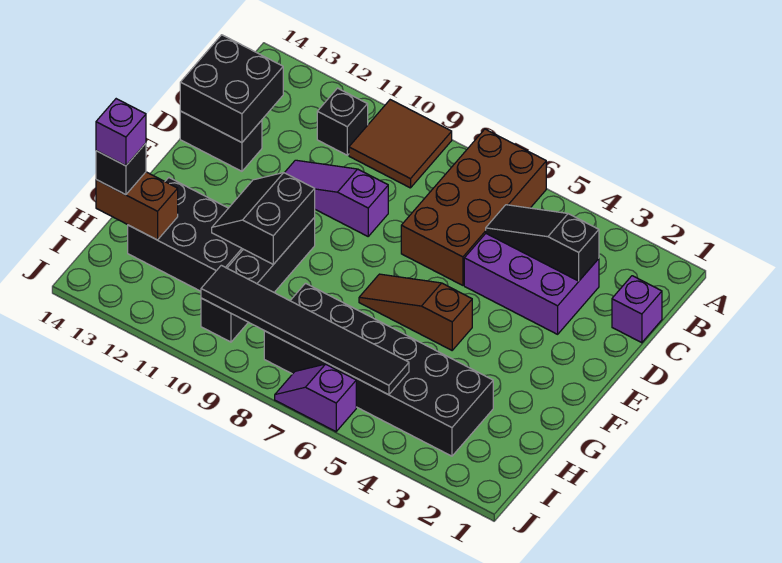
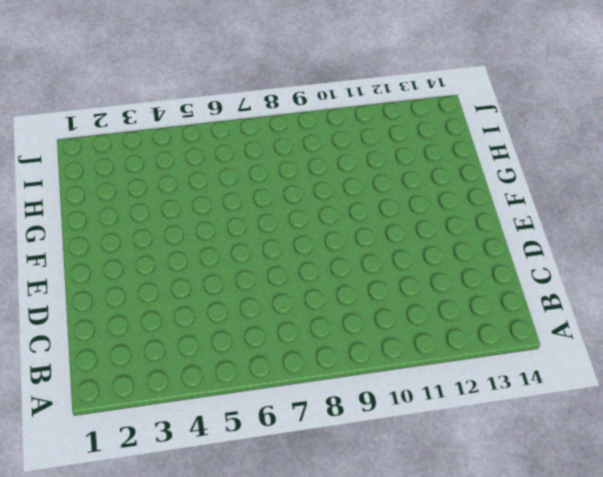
none -> brown brick A6:D7 level 1
none -> brown tile A9:B10 level 1
none -> black brick B11 level 1

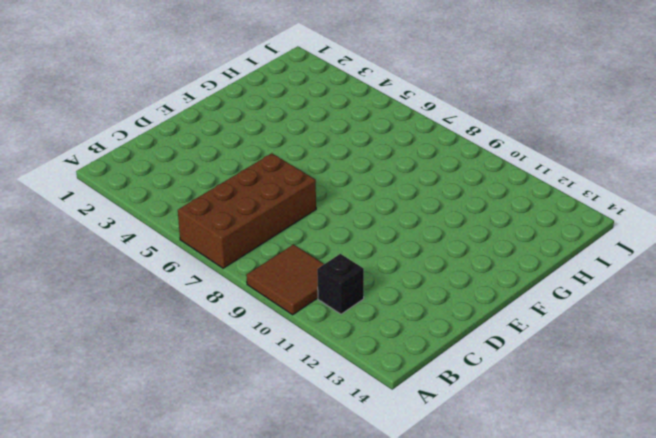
none -> purple brick C1 level 1
none -> purple brick C3:D5 level 1
none -> purple slope D9:D11 level 1 top 9

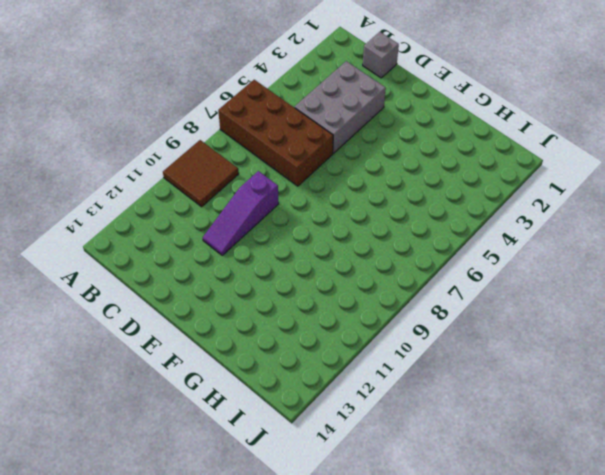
grey brick C1 level 1 -> purple brick C1 level 1
grey brick C3:D5 level 1 -> purple brick C3:D5 level 1
none -> black brick B11 level 1
none -> black brick D13:D14 level 1
none -> brown slope F5:F7 level 1 top 5

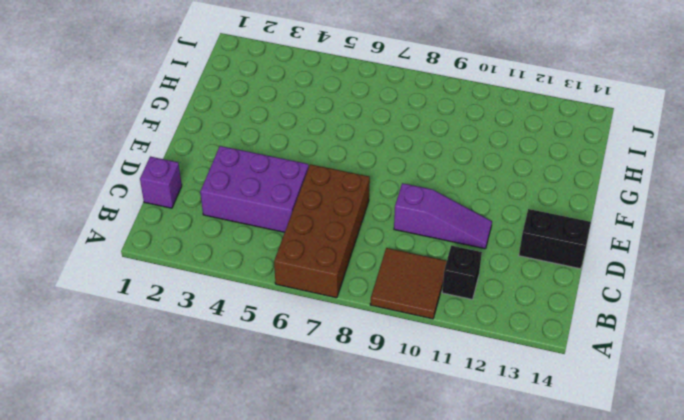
none -> brown slope F5:F7 level 1 top 5
none -> black brick F10:I10 level 1
none -> black brick G11:H13 level 1

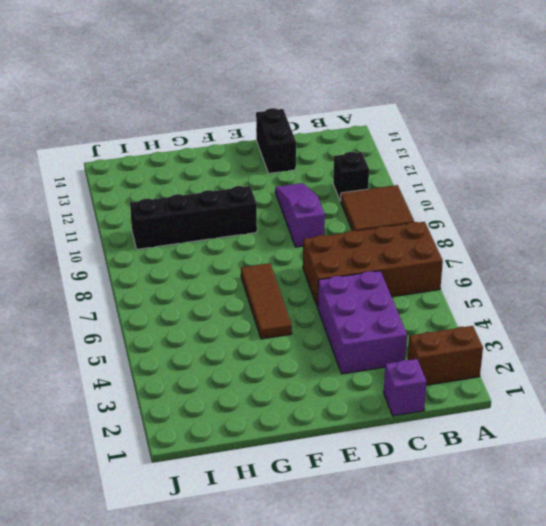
brown brick A2:B2 level 1 -> brown brick H13:H14 level 2
brown tile F5:F7 level 1 -> brown slope F5:F7 level 1 top 5
none -> black brick G11:H13 level 1
none -> black brick H3:I8 level 1
none -> purple slope J6:J7 level 1 top 6

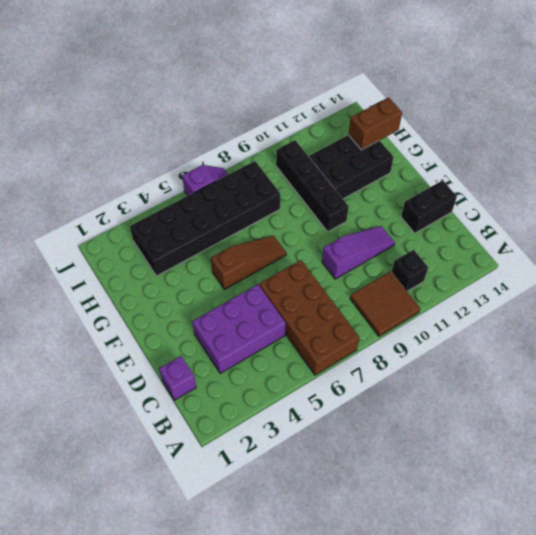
none -> black slope C3:C5 level 2 top 3
none -> black brick C13:D14 level 2
none -> black slope F10:G11 level 2 top 10

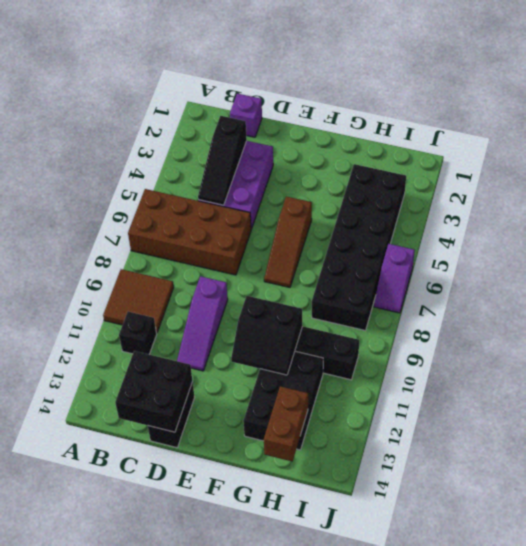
none -> black tile I5:I10 level 2
none -> black brick H14 level 3
none -> purple brick H14 level 4

